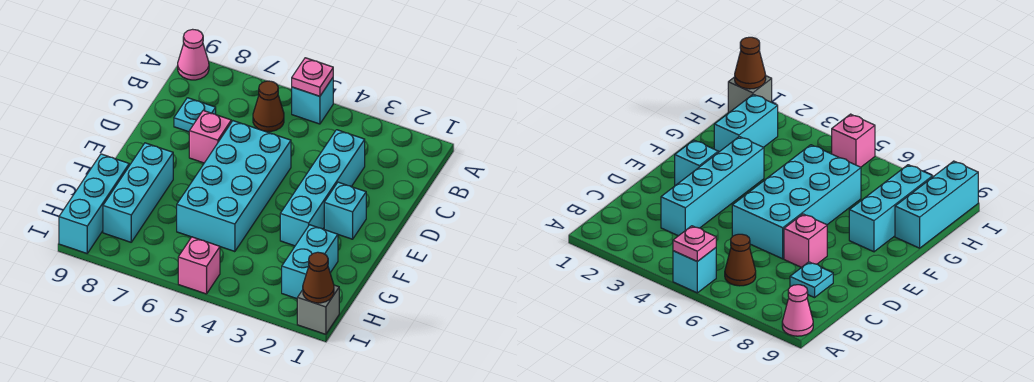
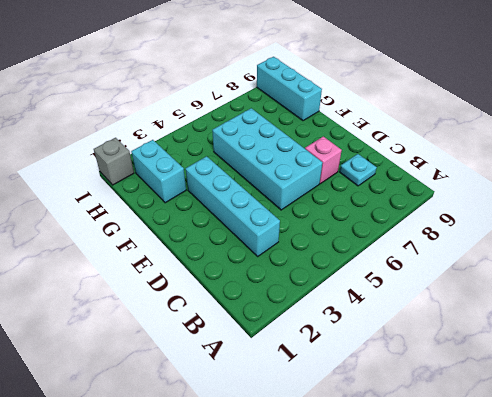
none -> cyan brick A5 level 1
none -> pink cone A9 level 1
none -> brown cone B6 level 1

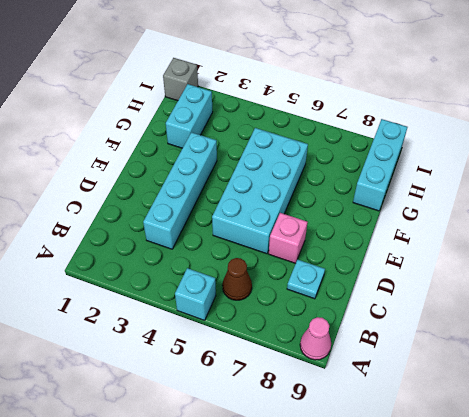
none -> cyan brick E2 level 1
none -> cyan brick F8:H8 level 1
none -> pink brick I5 level 1

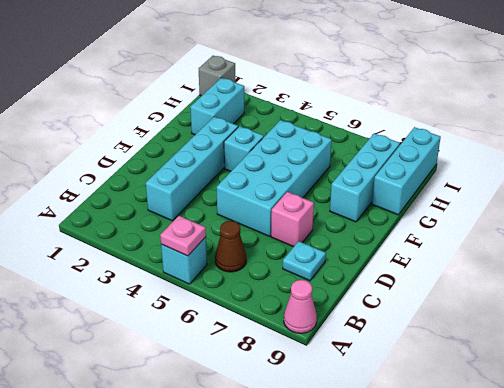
cyan brick F4 level 1 -> cyan brick E2 level 1
none -> pink brick I5 level 1
none -> brown cone I1 level 2

